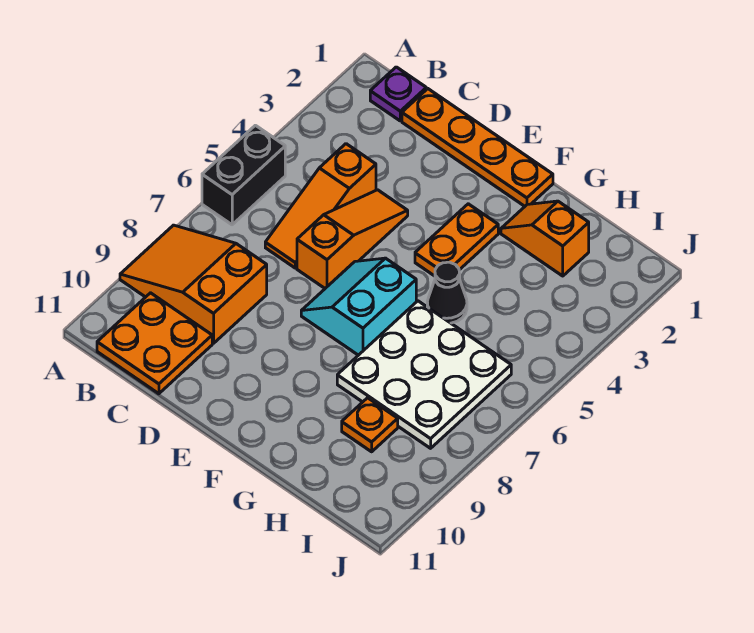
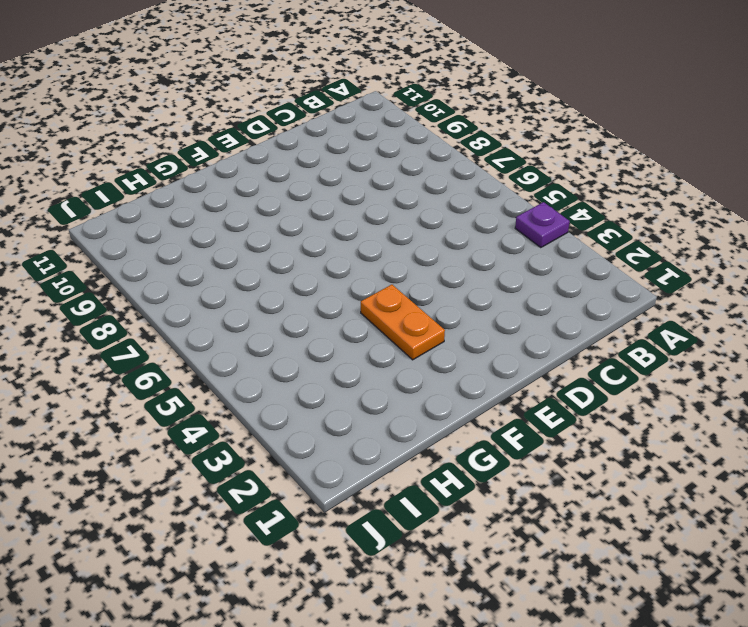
purple plate A4 level 1 -> purple plate B1 level 1
none -> black brick A5:A6 level 1
none -> orange slope A8:C9 level 1 top C
none -> orange plate B10:C11 level 1

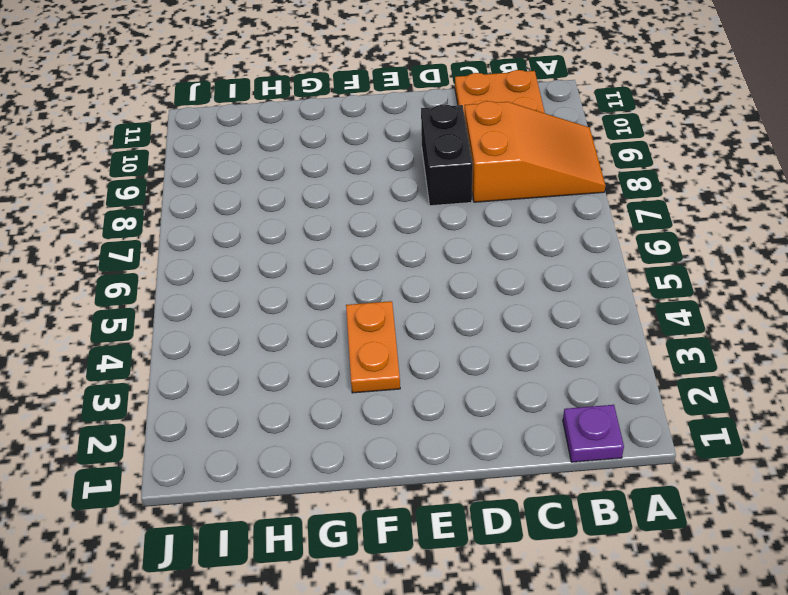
black brick D8:D9 level 1 -> black brick A5:A6 level 1
none -> orange plate C1:F1 level 1
none -> orange slope C4:C6 level 1 top 4
none -> orange slope D4:D6 level 1 top 6

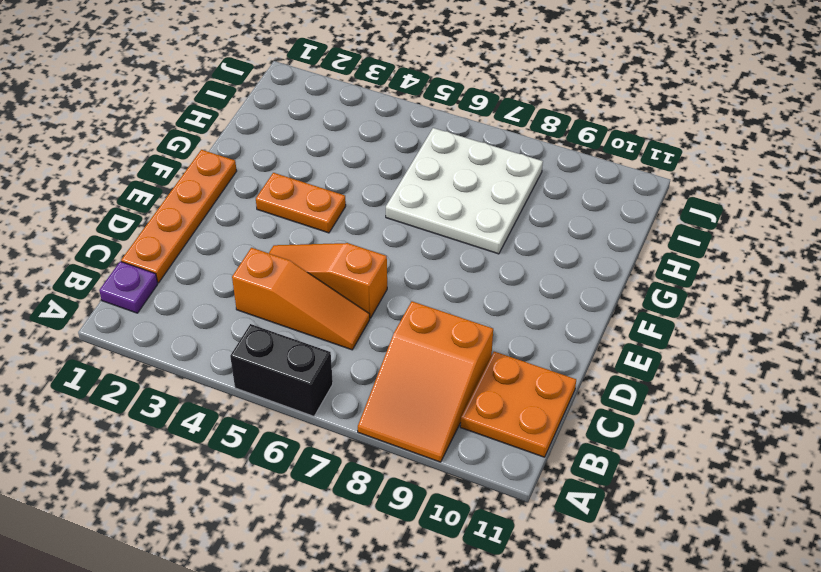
none -> cyan slope E6:F7 level 1 top F
none -> orange slope G2:H2 level 1 top H
none -> black cone G5 level 1

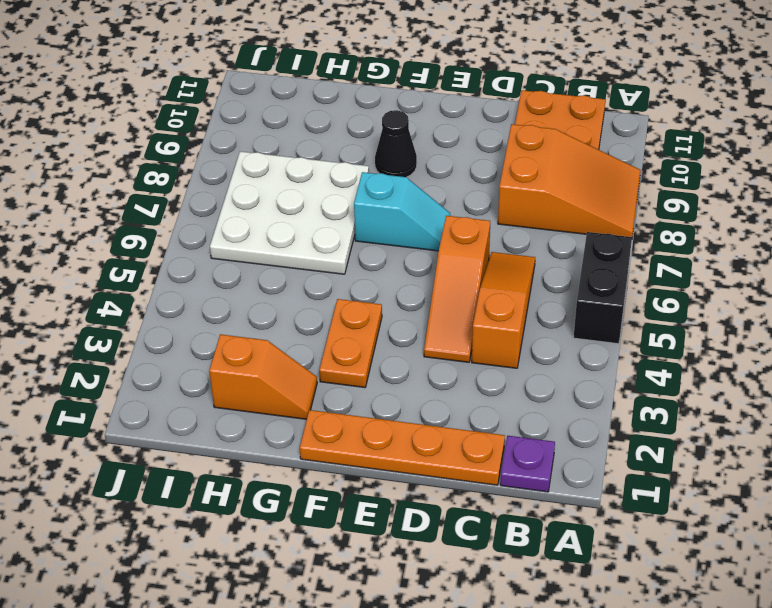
cyan slope E7:F7 level 1 top F -> cyan slope E6:F7 level 1 top F
black cone F9 level 1 -> black cone G5 level 1
none -> orange plate H9 level 1

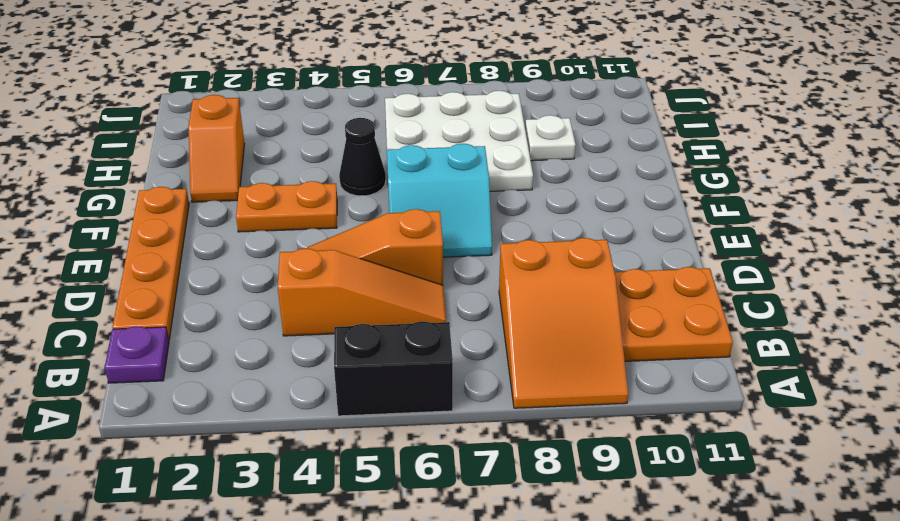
white plate H9 level 1 -> orange plate H9 level 1

